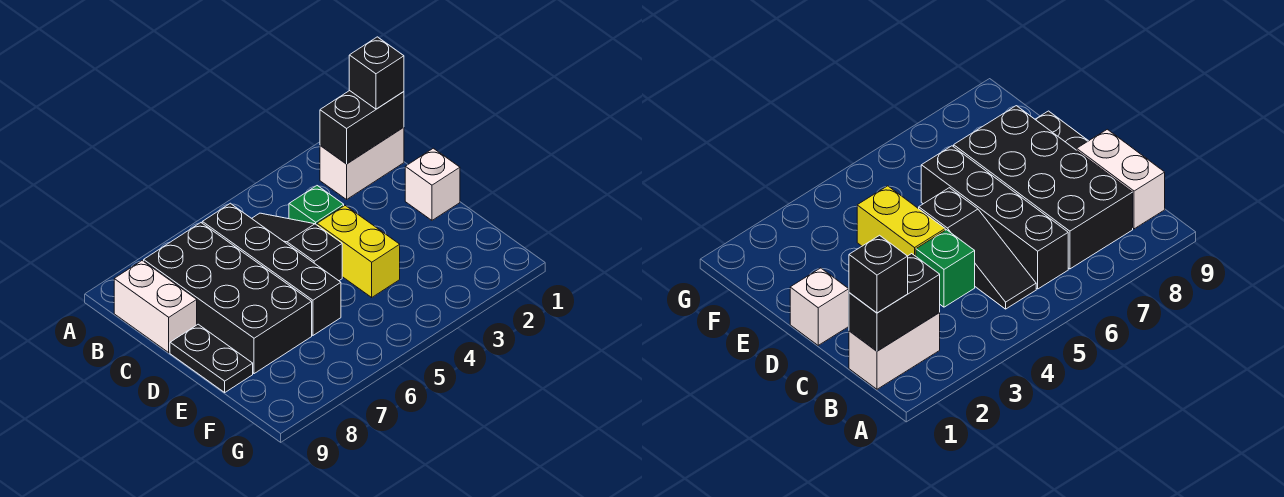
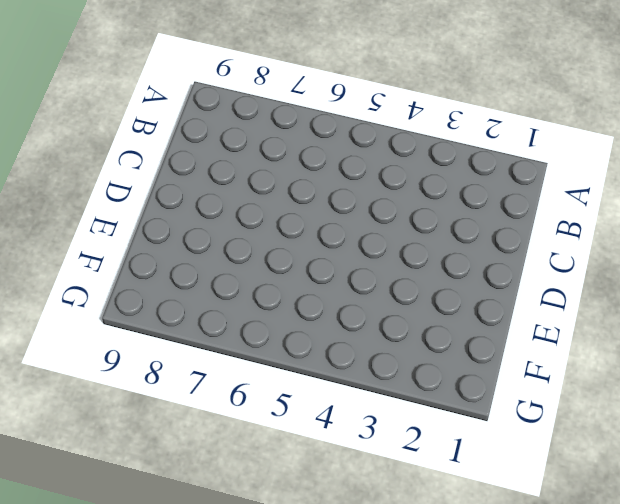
none -> white brick B1:B2 level 1
none -> black slope B5:D5 level 1 top D

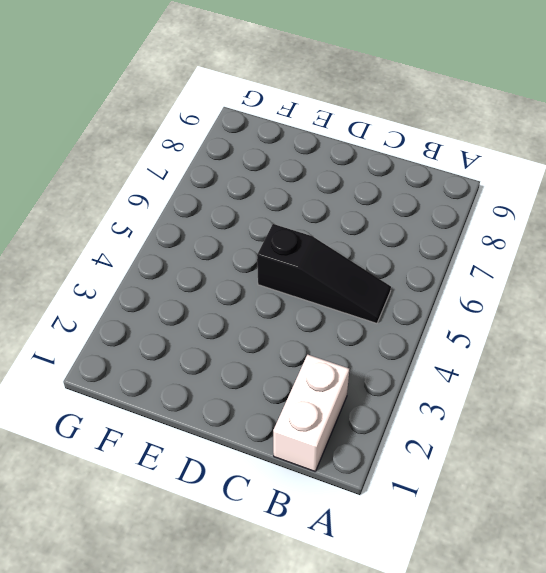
none -> black brick B6:E6 level 1
none -> black brick B7:E8 level 1

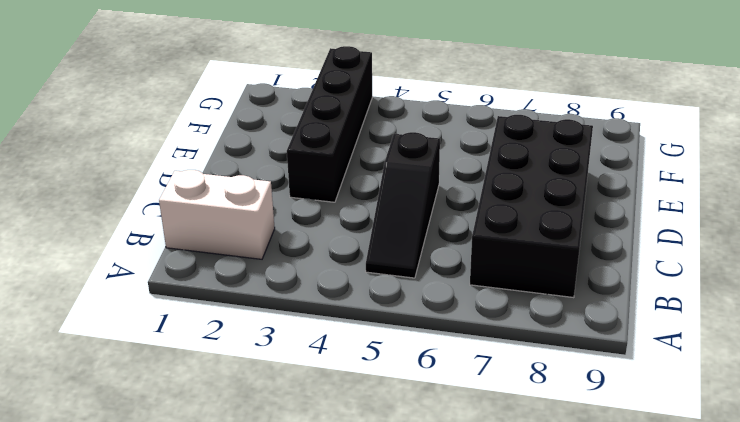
black brick D3:G3 level 1 -> black brick B6:E6 level 1
none -> white brick B9:C9 level 1
none -> green brick C4 level 1

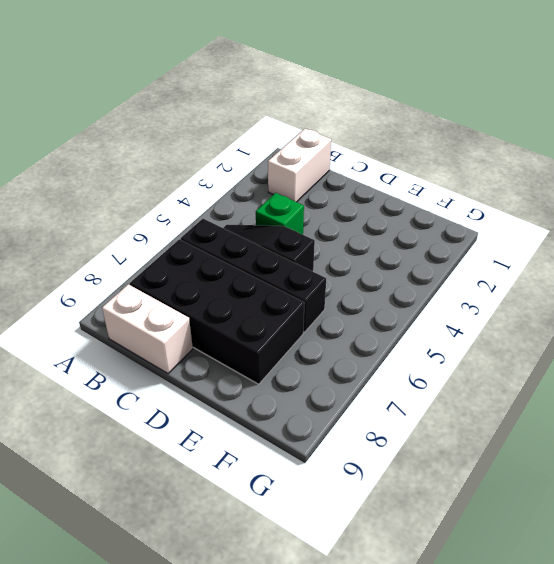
none -> white brick D1 level 1
none -> yellow brick D4:E4 level 1

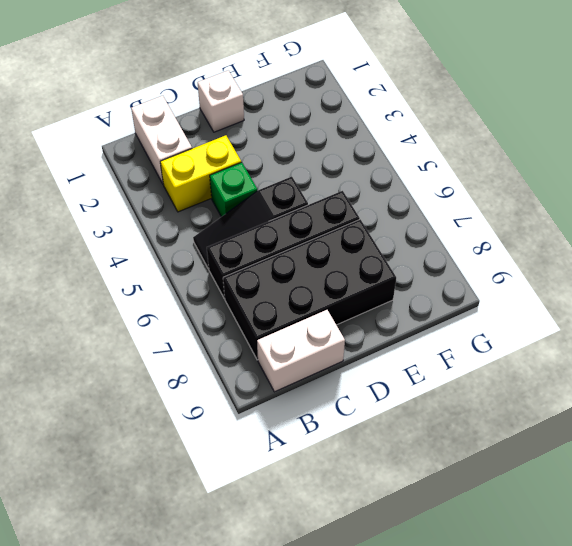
yellow brick B3:C3 level 1 -> yellow brick D4:E4 level 1
none -> black plate D9:E9 level 1
none -> black brick B1:B2 level 2

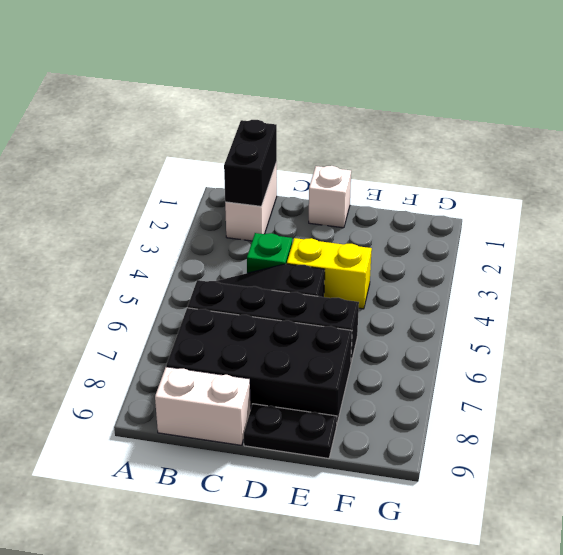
none -> black brick B1 level 3

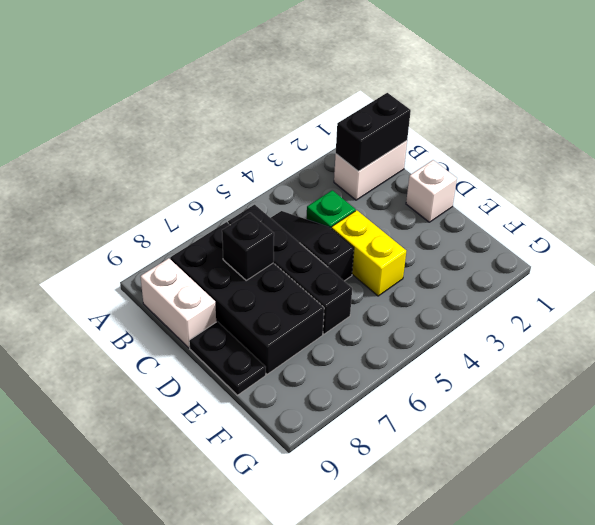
black brick C7 level 2 -> black brick B1 level 3

